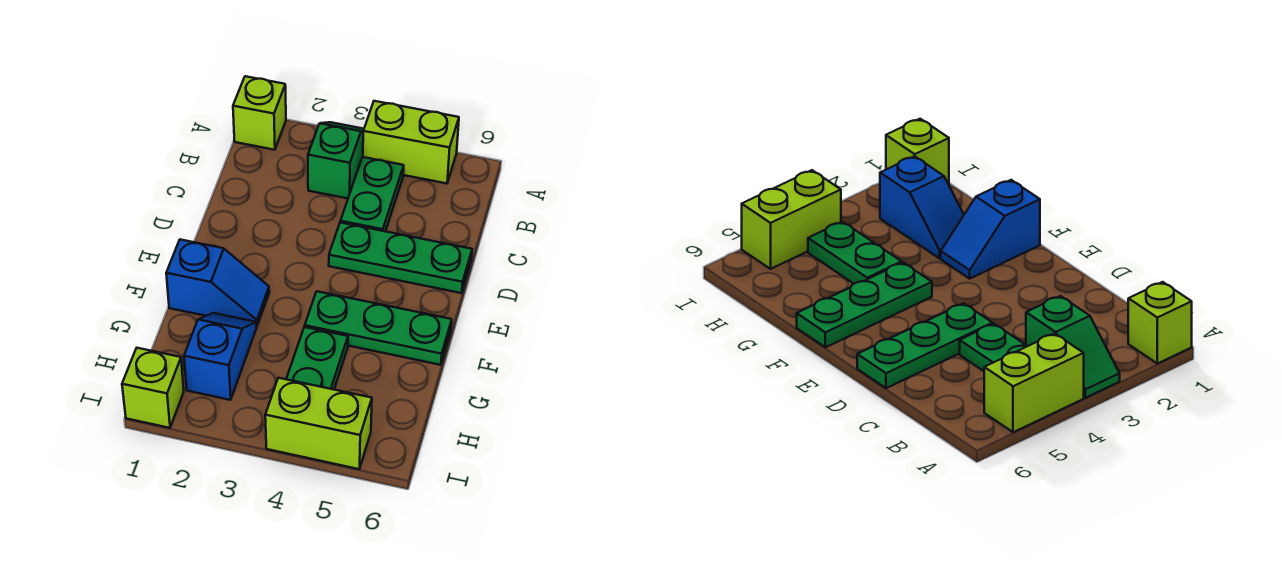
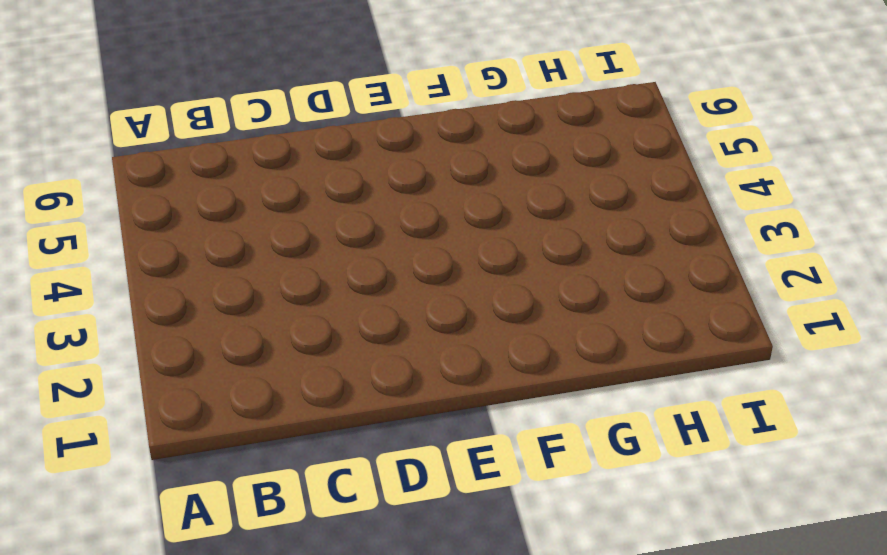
none -> lime brick A1 level 1
none -> green slope A3:B3 level 1 top B

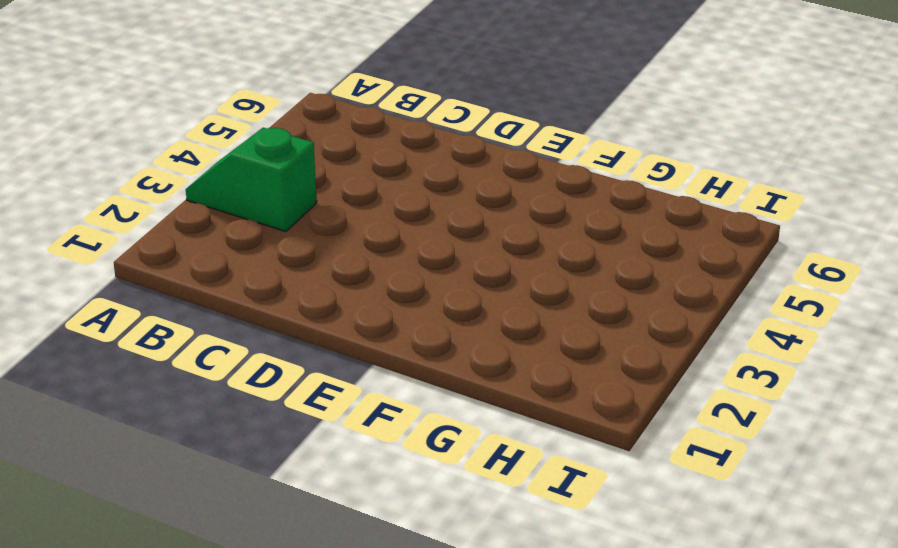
none -> lime brick A1 level 1
none -> lime brick A4:A5 level 1

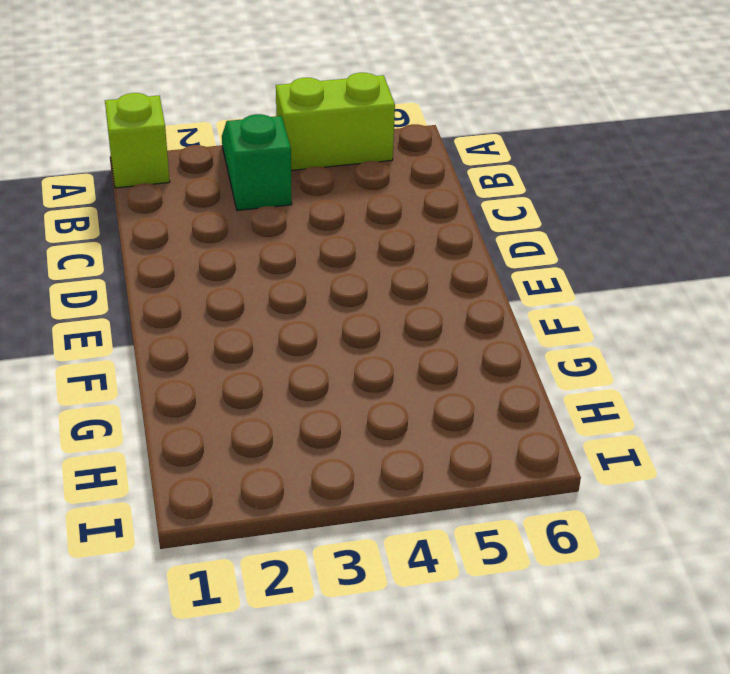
none -> green plate B4:C4 level 1
none -> green plate D4:D6 level 1

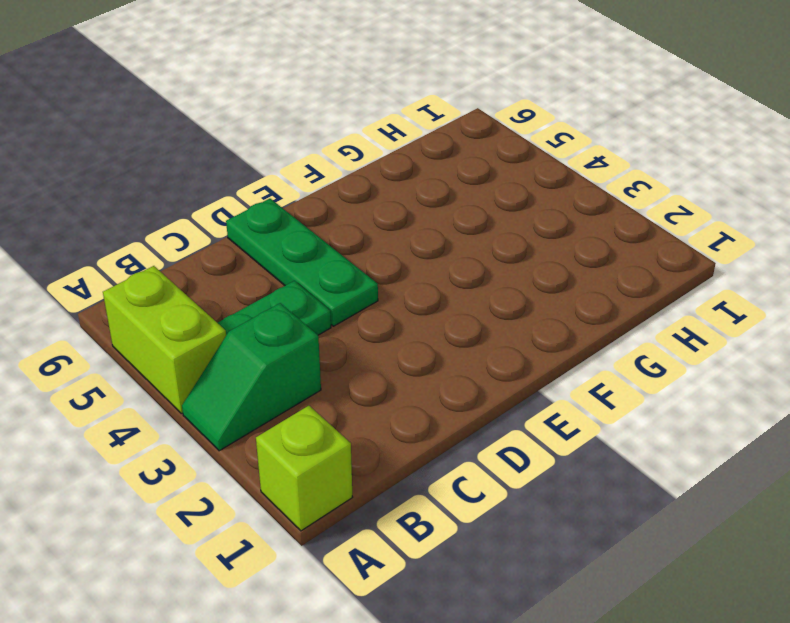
none -> blue slope F1:F2 level 1 top 1
none -> green plate F4:F6 level 1

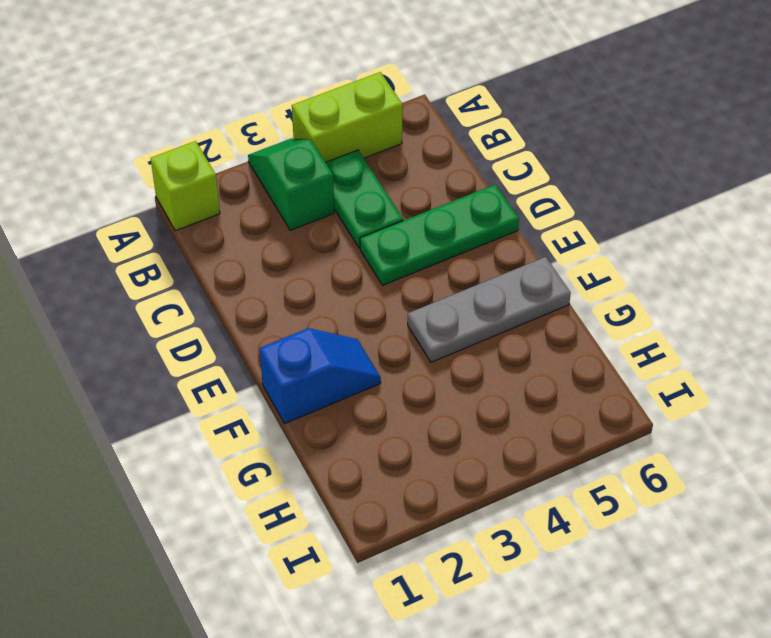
grey plate F4:F6 level 1 -> green plate F4:F6 level 1
none -> blue slope G2:H2 level 1 top H
none -> green plate G4:H4 level 1

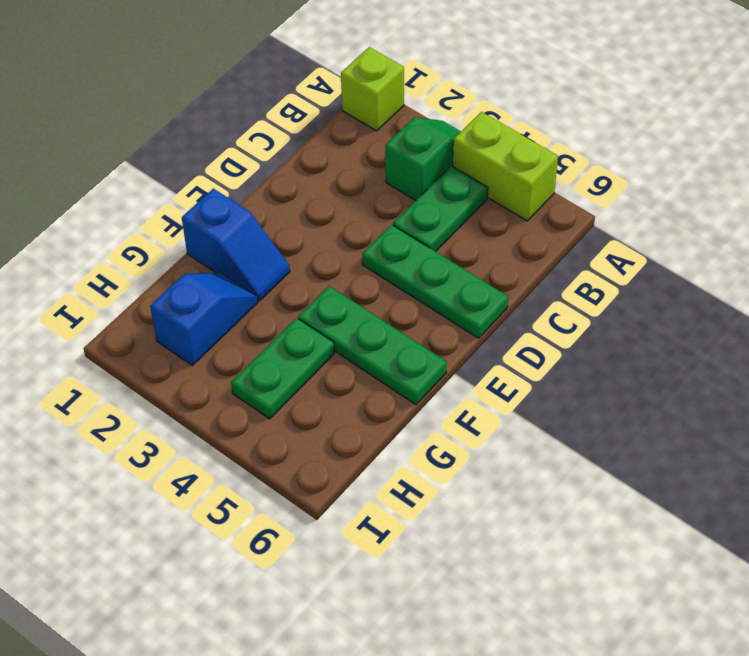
none -> lime brick I1 level 1
none -> lime brick I4:I5 level 1

